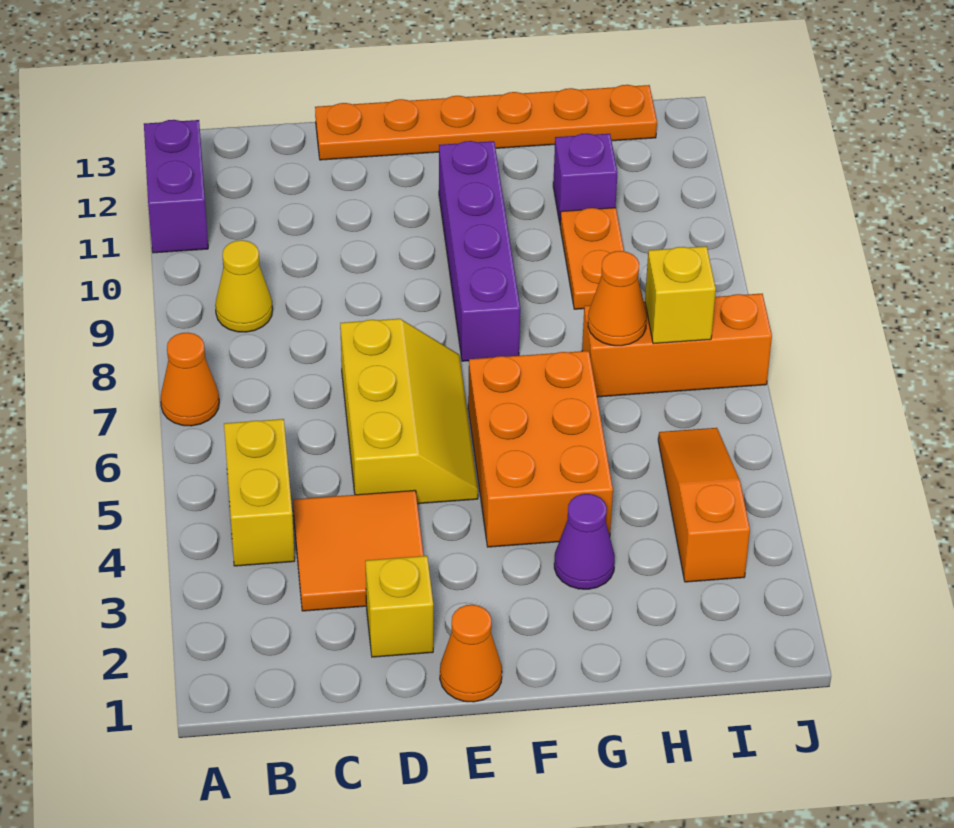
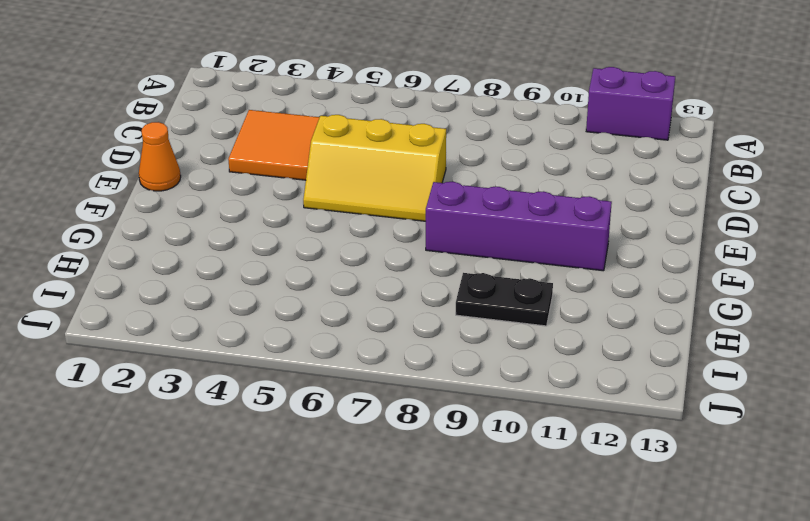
black plate H9:H10 level 1 -> orange plate H9:H10 level 1
none -> orange cone A7 level 1
none -> yellow brick B4:B5 level 1
none -> yellow cone B9 level 1

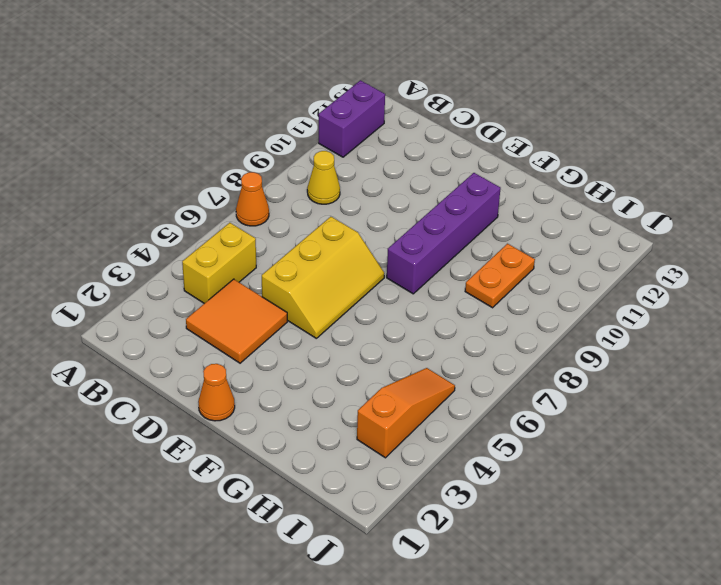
none -> yellow brick D2 level 1
none -> orange plate D13:I13 level 1
none -> orange brick F4:G6 level 1

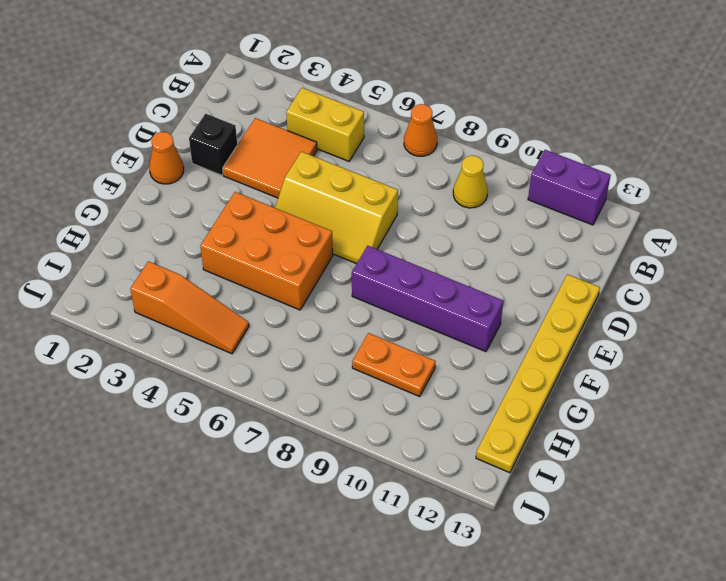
black brick D2 level 1 -> yellow brick D2 level 1
yellow plate D13:I13 level 1 -> orange plate D13:I13 level 1
none -> purple cone G3 level 1
none -> orange brick H7:J7 level 1
none -> purple brick H11 level 1

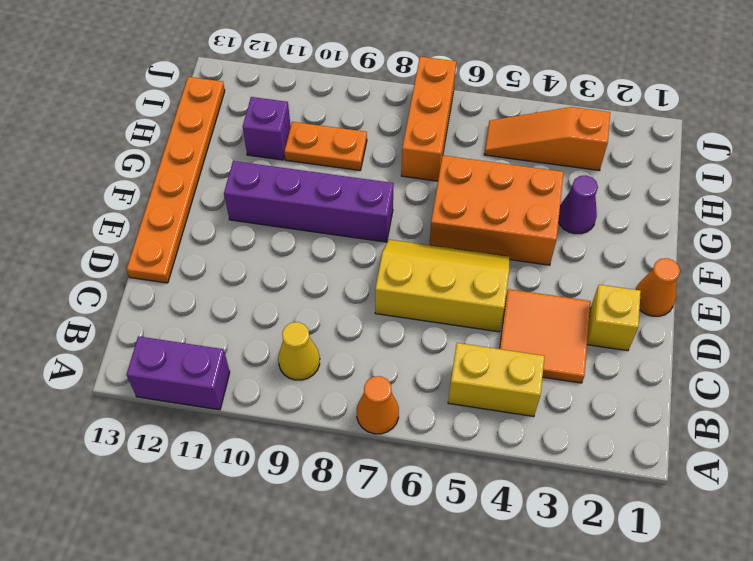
none -> orange cone H7 level 2
none -> yellow brick I7 level 2

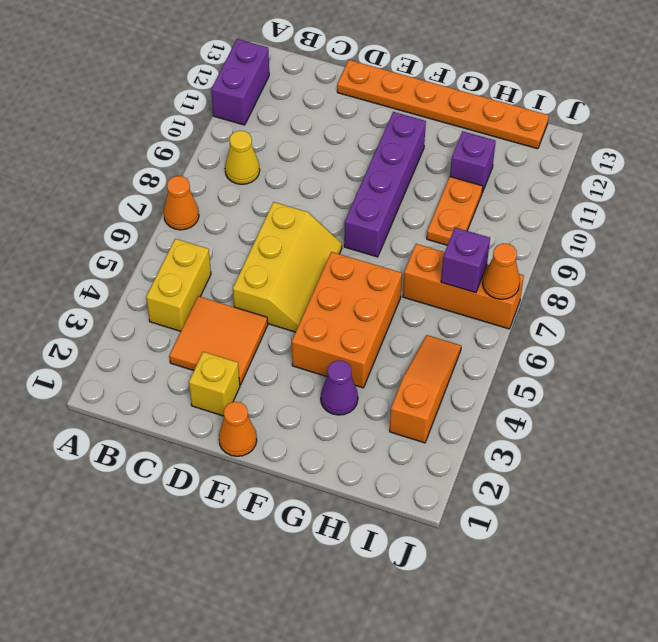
purple brick I7 level 2 -> yellow brick I7 level 2
orange cone J7 level 2 -> orange cone H7 level 2

